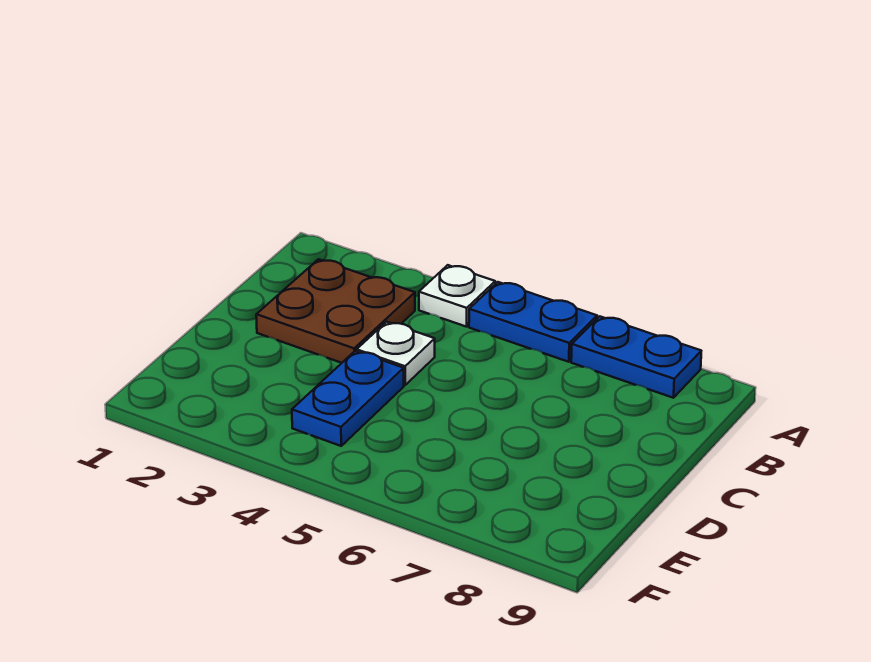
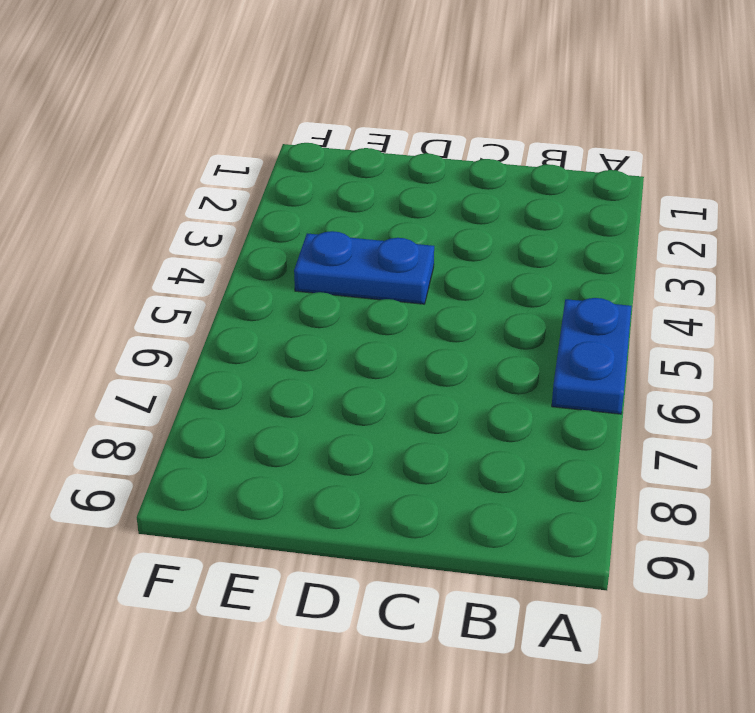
none -> white plate A4 level 1
none -> blue plate A7:A8 level 1

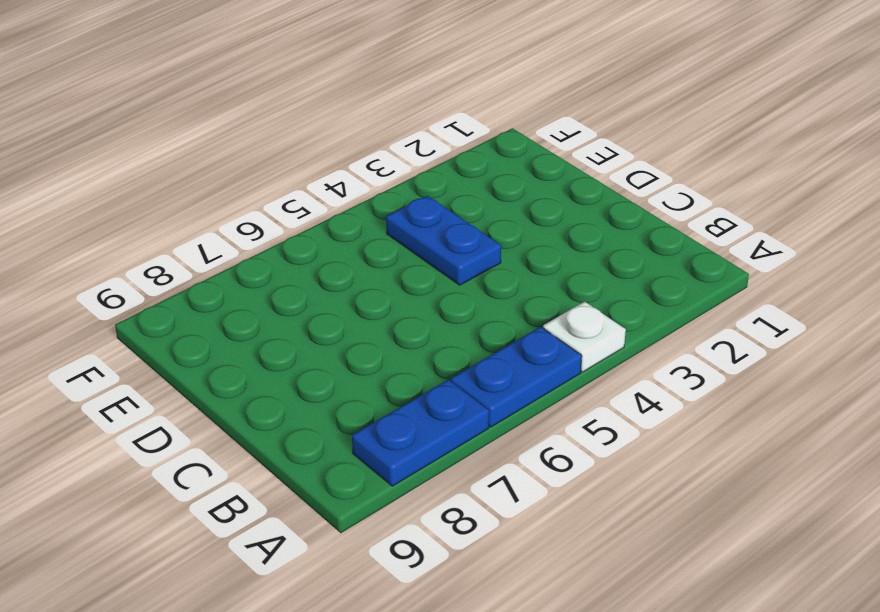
none -> brown plate B2:C3 level 1
none -> white plate C4 level 1

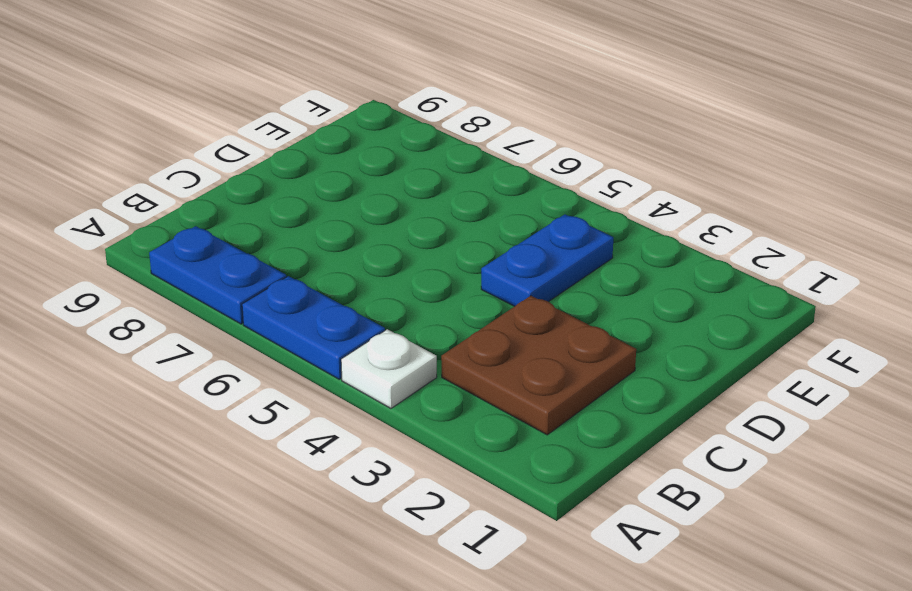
none -> white plate C4 level 1

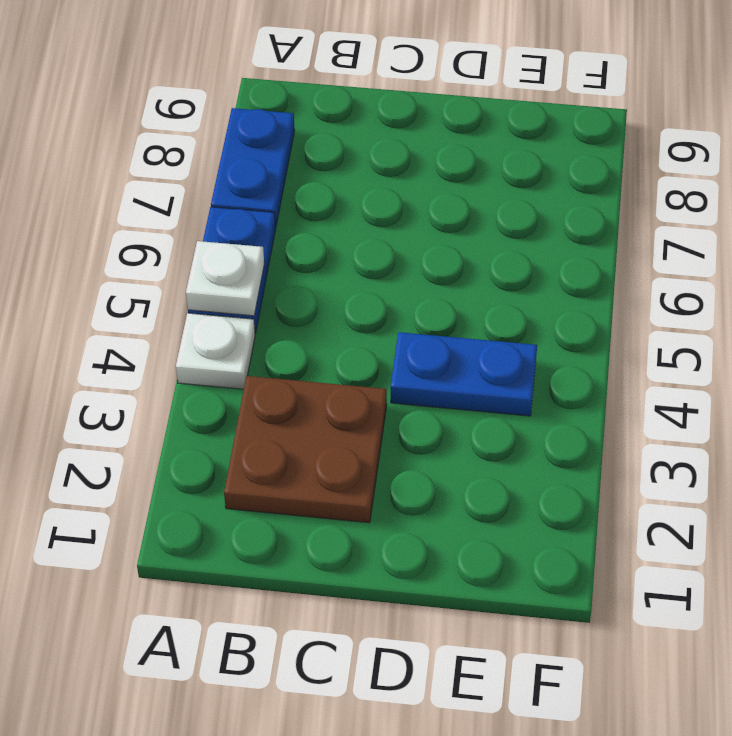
white plate A5 level 2 -> white plate C4 level 1

